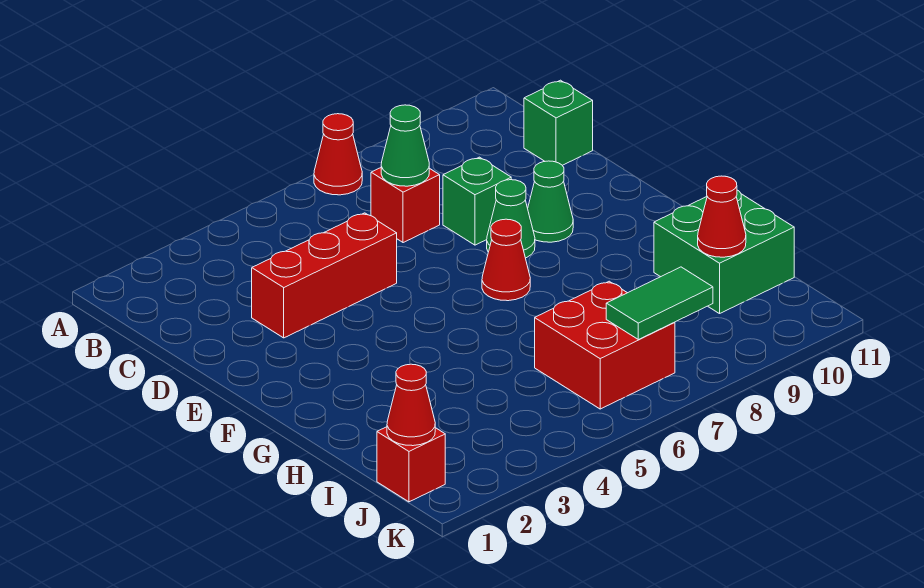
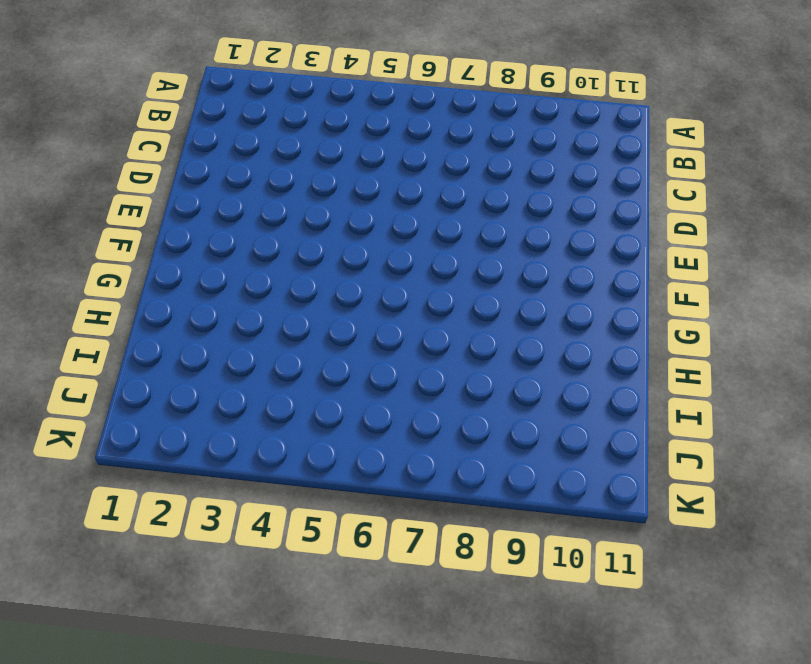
none -> red cone A7 level 1
none -> red brick C7 level 1
none -> green brick C11 level 1

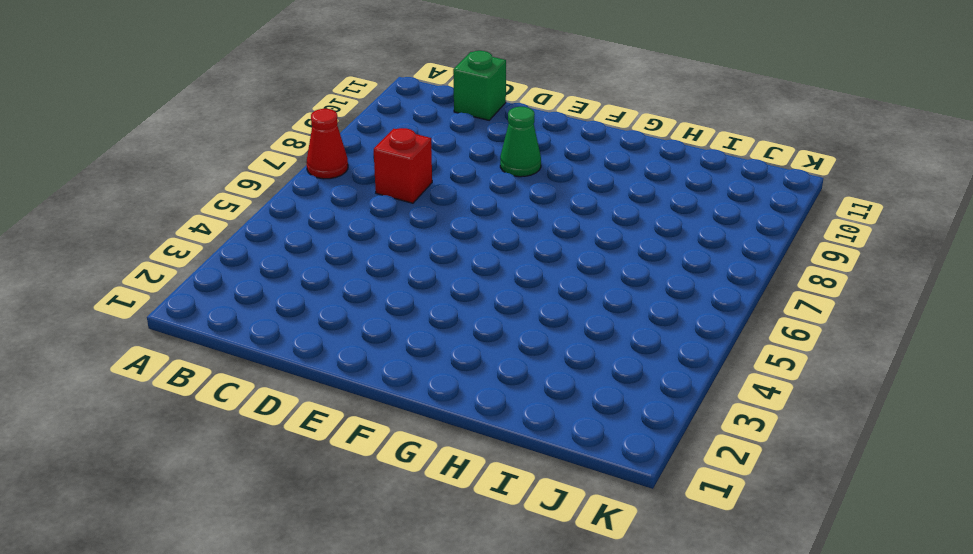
none -> red brick D3:D5 level 1
none -> green brick D8 level 1
none -> green cone E8 level 1

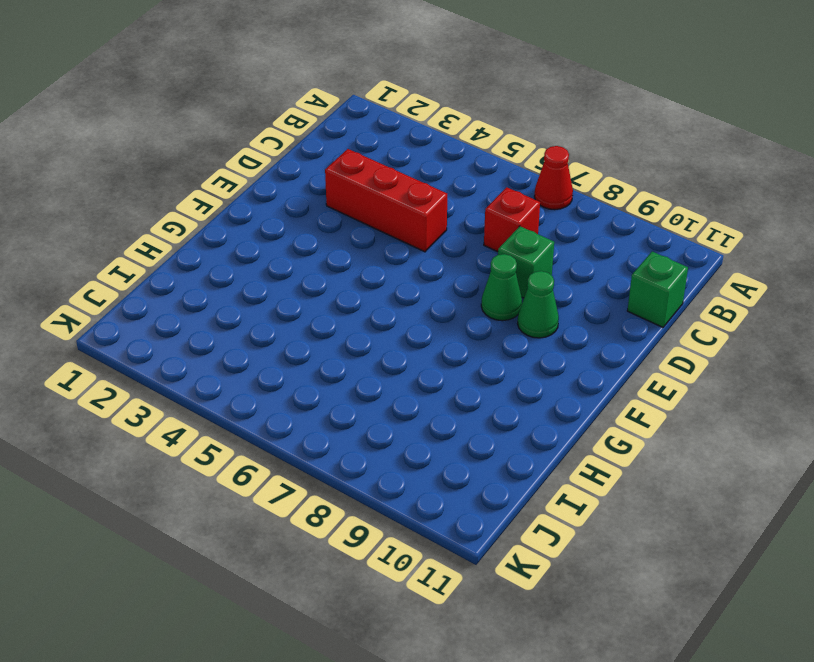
none -> red cone F7 level 1
none -> green brick H10:I11 level 1
none -> red brick I6:J7 level 1

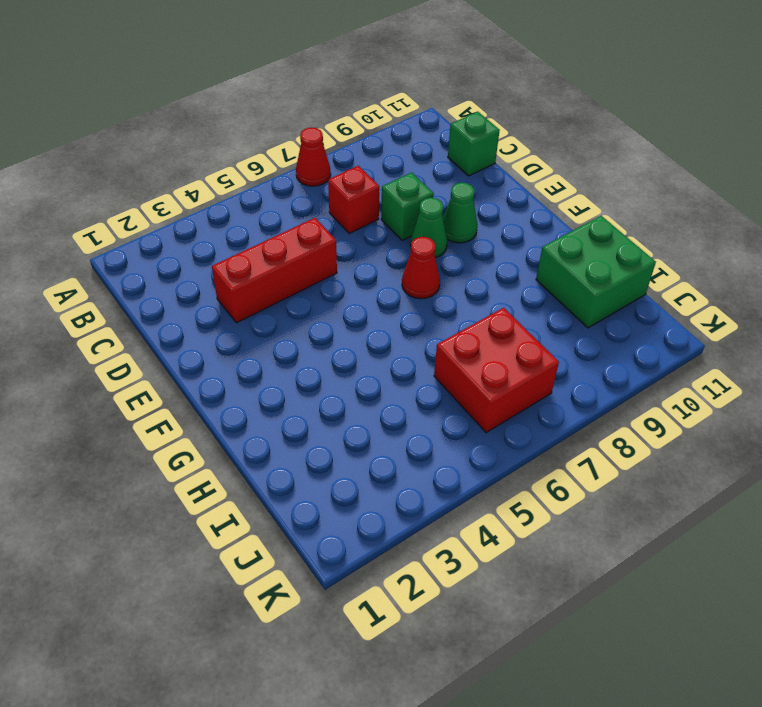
none -> red brick J1 level 1
none -> green cone C7 level 2
none -> red cone I10 level 2

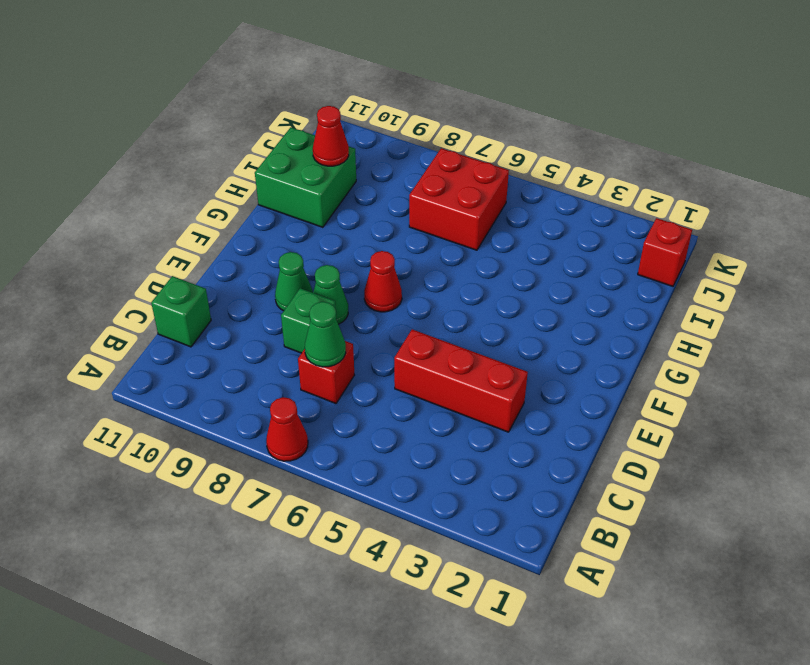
none -> red cone J1 level 2
none -> green tile J7:J8 level 2

